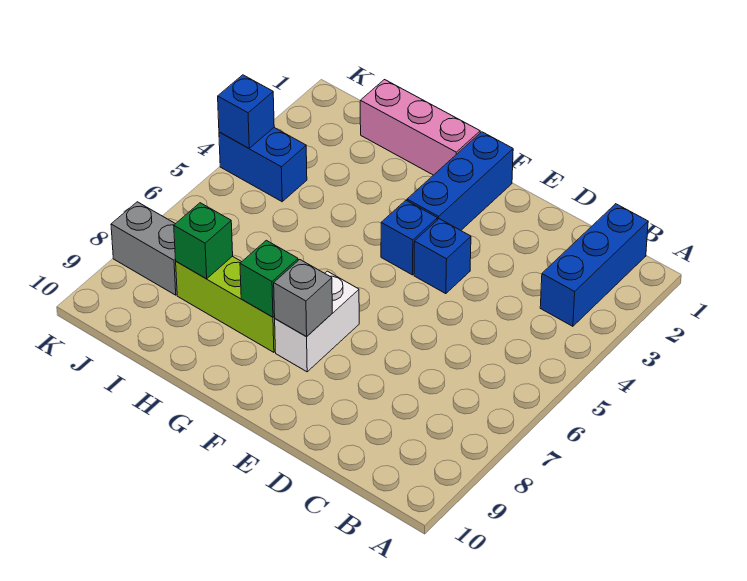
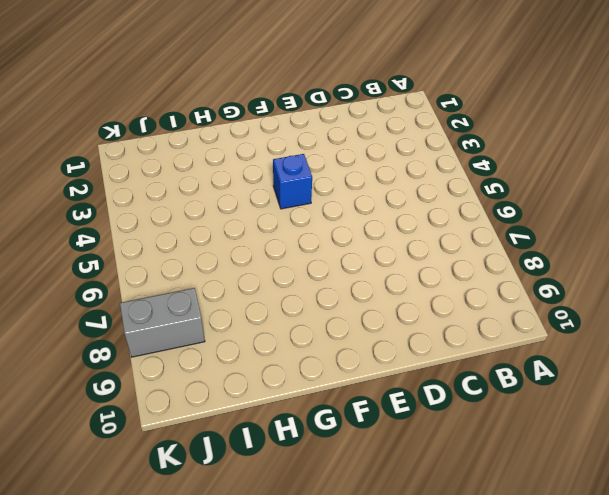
none -> blue brick B1:B3 level 1
none -> blue brick E4 level 1
none -> blue brick F1:F3 level 1

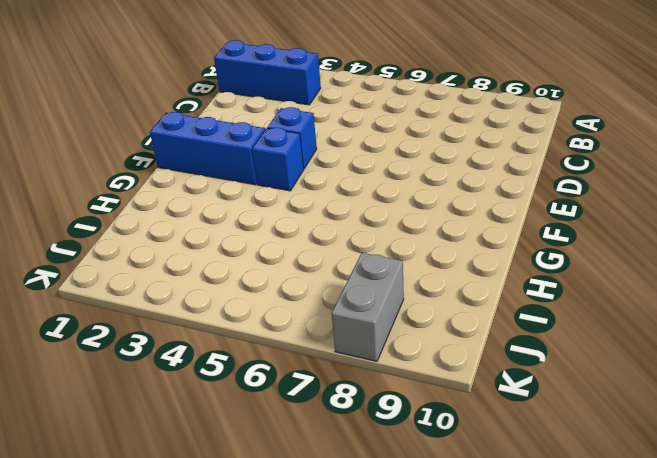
none -> white brick F7:F8 level 1
none -> pink brick G1:I1 level 1
none -> lime brick G8:I8 level 1

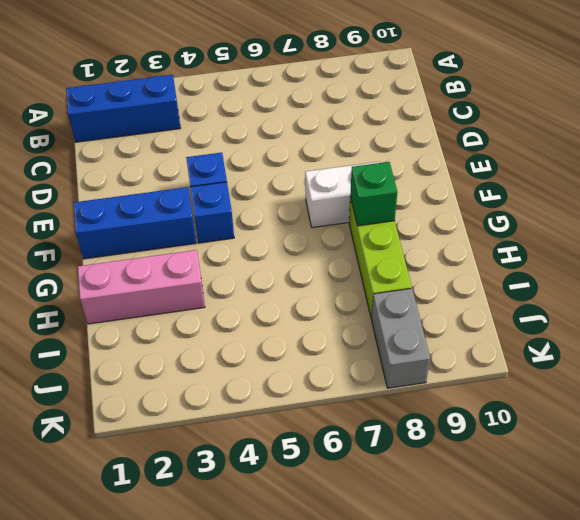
pink brick H1:H3 level 1 -> pink brick G1:I1 level 1
none -> blue brick J4:K4 level 1
none -> grey brick F8 level 2
none -> green brick I8 level 2

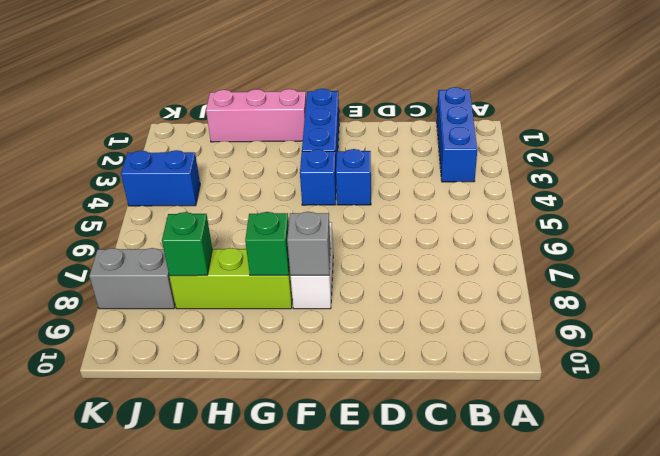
none -> blue brick K4 level 2

